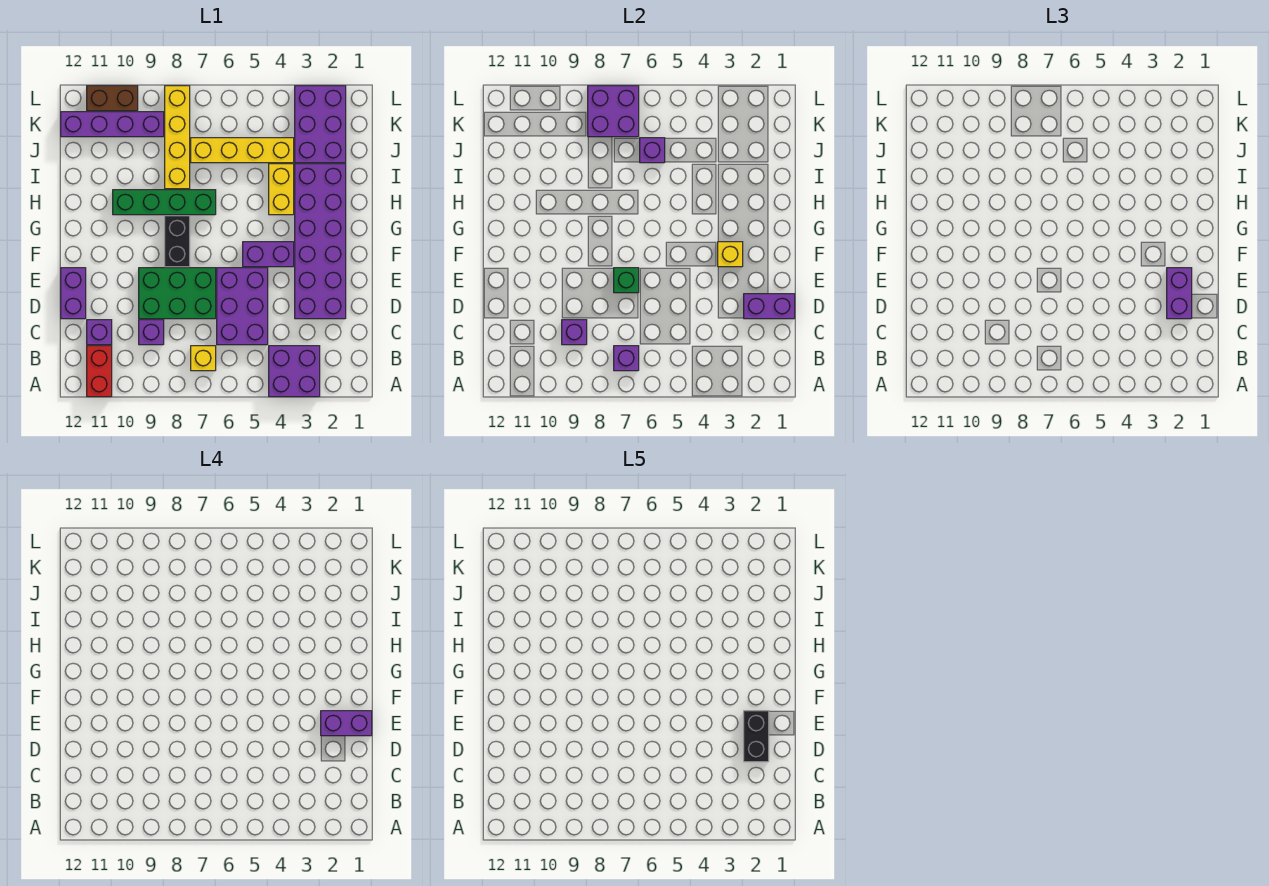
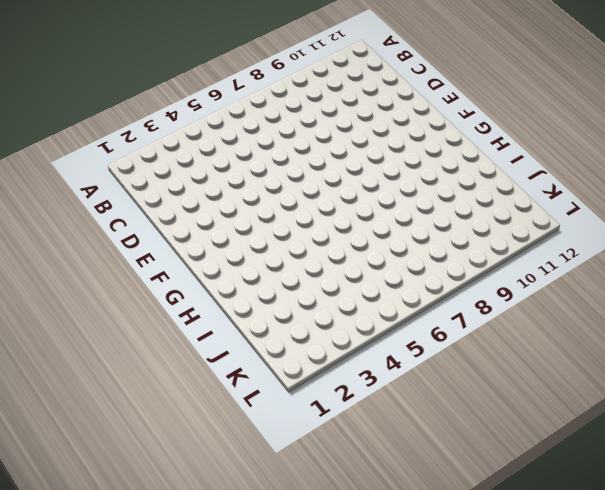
none -> purple brick A3:B4 level 1
none -> red brick A11:B11 level 1
none -> yellow brick B7 level 1

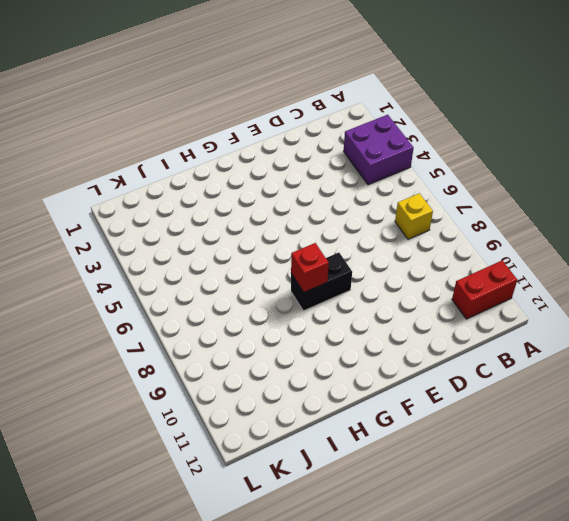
red brick G8 level 2 -> none
none -> purple brick C5:E6 level 1
none -> purple brick C9 level 1
none -> purple brick C11 level 1

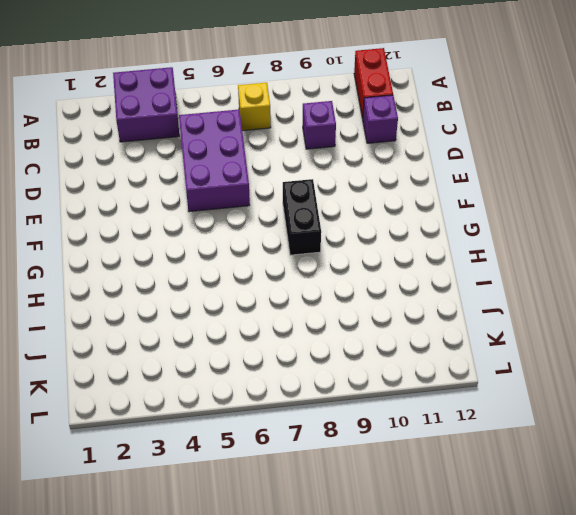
none -> purple brick D2:I3 level 1
none -> green brick D7:E9 level 1
none -> purple brick D12:E12 level 1

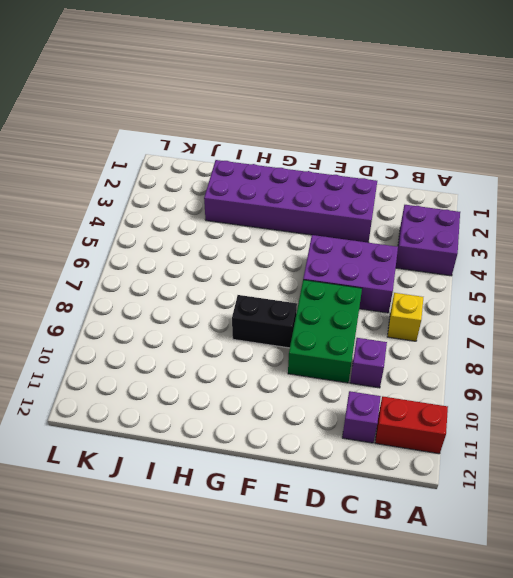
none -> purple brick D12:E12 level 1
none -> purple brick F4:F5 level 1
none -> yellow brick H4:I4 level 1

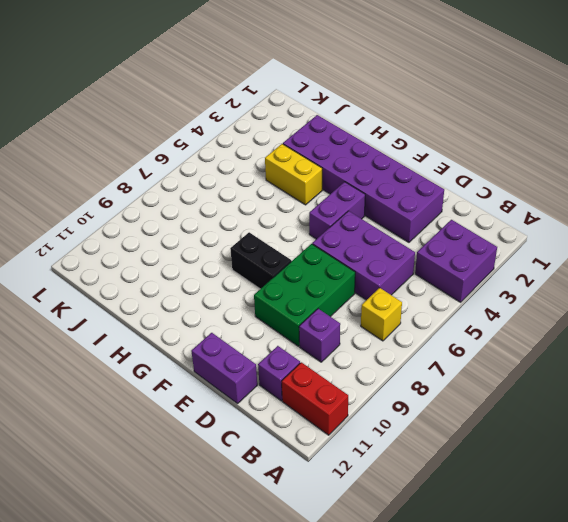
none -> green brick H7:H10 level 1
none -> yellow brick I8:L8 level 1
none -> purple brick J2:L3 level 1

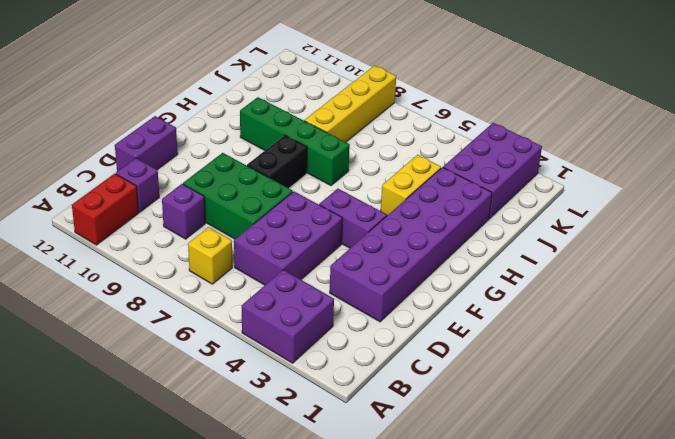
none -> yellow brick J4:J7 level 1
none -> purple brick K9:K12 level 1
none -> brown brick L10:L11 level 1

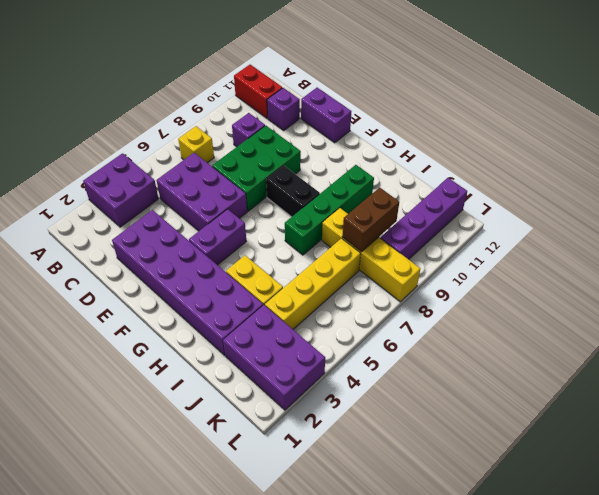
brown brick J8:J9 level 2 -> brown brick L10:L11 level 1
none -> purple brick B7 level 2
none -> purple brick C9 level 2
none -> purple brick D1:D2 level 2

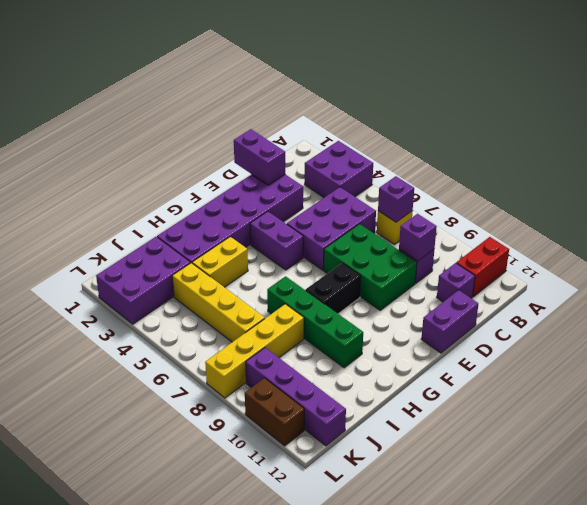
none -> green brick E7 level 2
none -> yellow brick F3 level 2
none -> purple brick J6 level 2

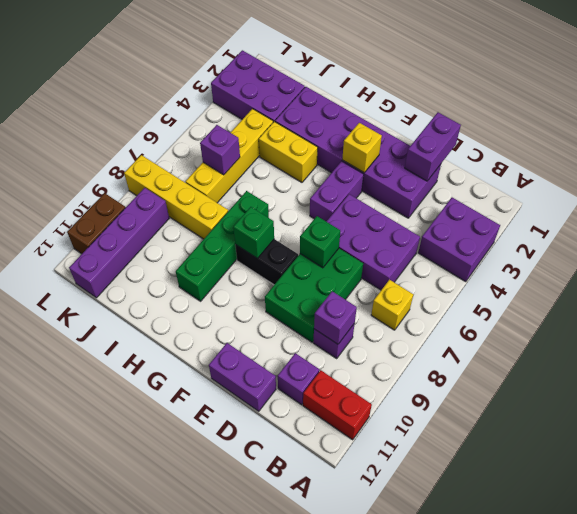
green brick G8 level 2 -> none
none -> purple brick B7 level 2
none -> purple brick K7:L8 level 2
none -> purple brick D2:E2 level 3

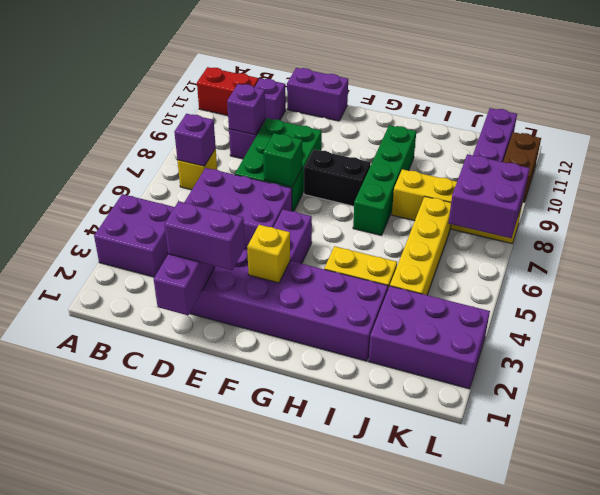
none -> purple brick J6 level 2
none -> purple brick E1:E2 level 4
none -> black brick D2:E2 level 5

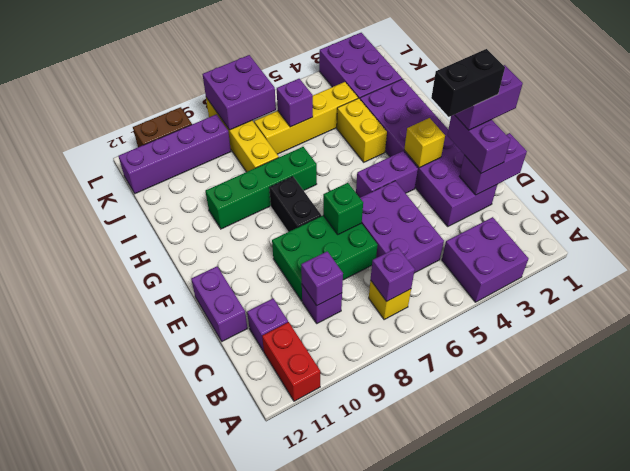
black brick E2:E3 level 5 -> black brick D2:E2 level 5

